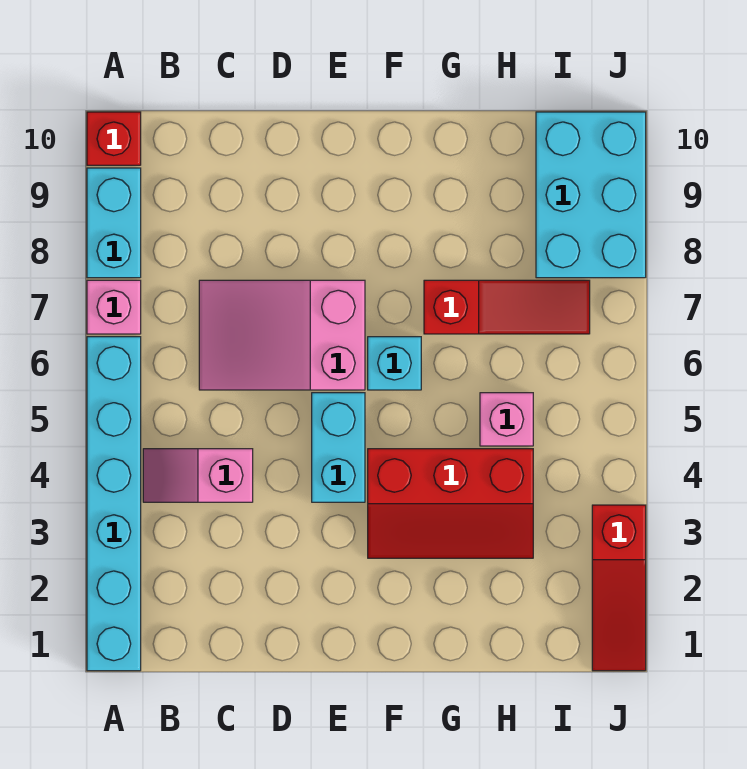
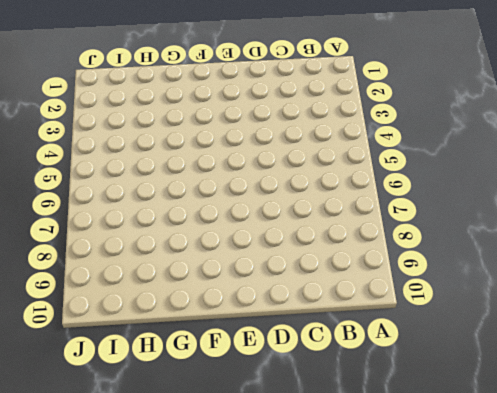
none -> cyan brick A1:A6 level 1
none -> pink brick A7 level 1
none -> cyan brick A8:A9 level 1

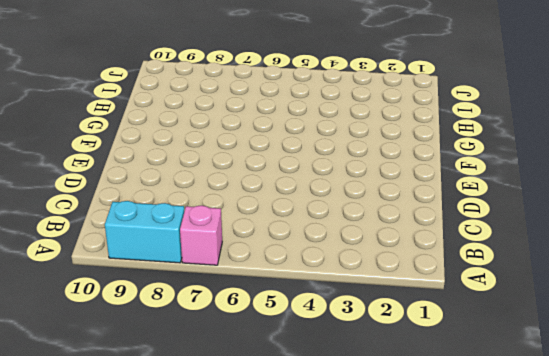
none -> cyan brick A1:A6 level 1
none -> red brick A10 level 1
none -> pink slope B4:C4 level 1 top C

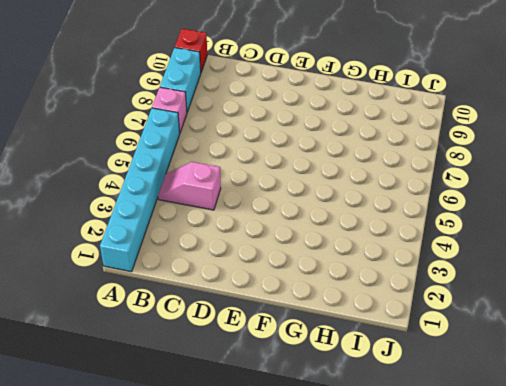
none -> pink slope C6:E7 level 1 top E
none -> cyan brick E4:E5 level 1
none -> red slope F3:H4 level 1 top 4

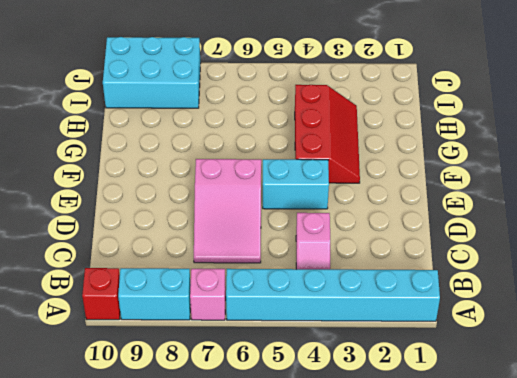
none -> cyan brick F6 level 1
none -> red slope G7:I7 level 1 top G
none -> pink brick H5 level 1

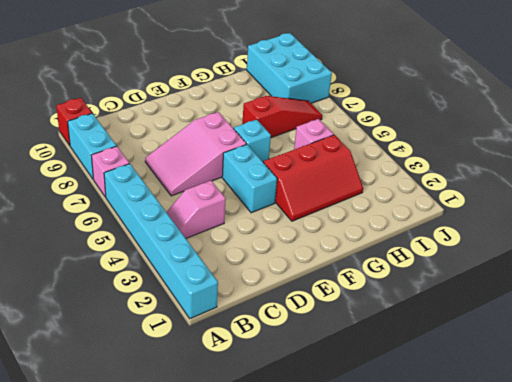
none -> red slope J1:J3 level 1 top 3

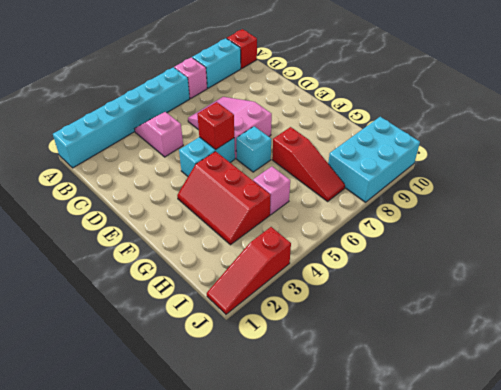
red brick E5 level 2 -> none

